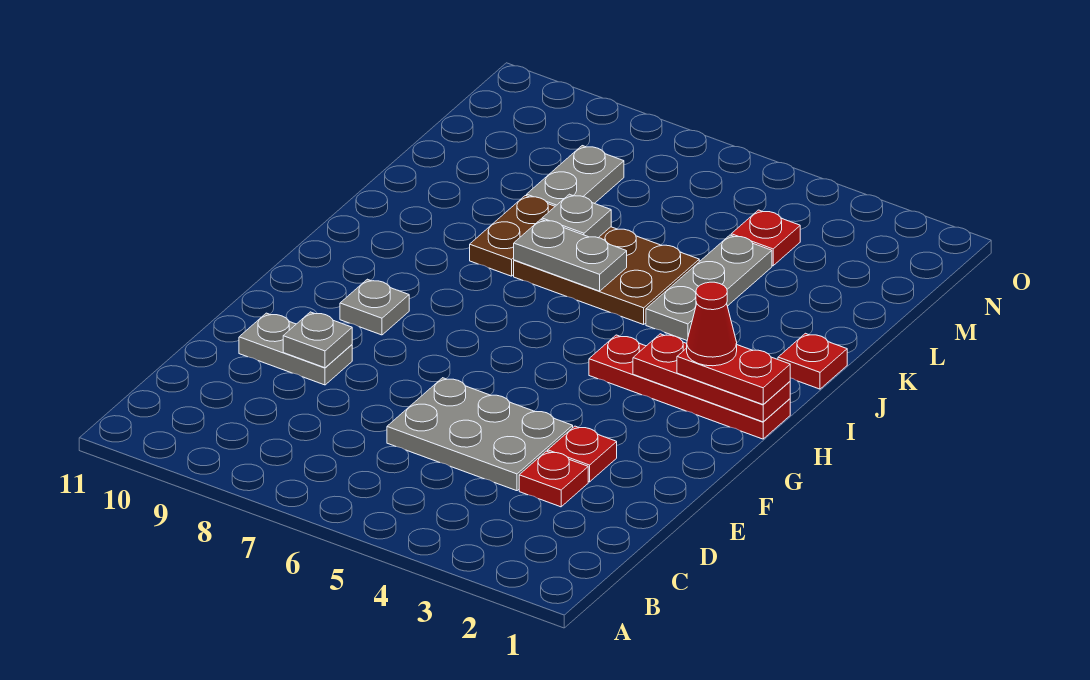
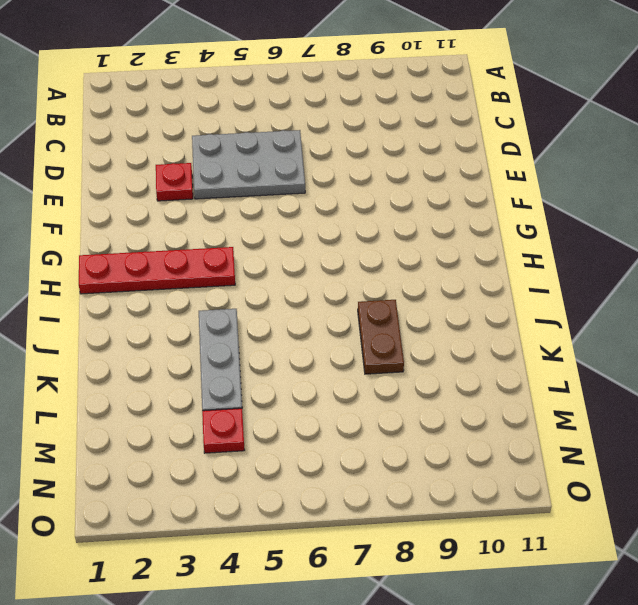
none -> red plate D3 level 1
none -> grey plate E9:E10 level 1
none -> grey plate G9 level 1

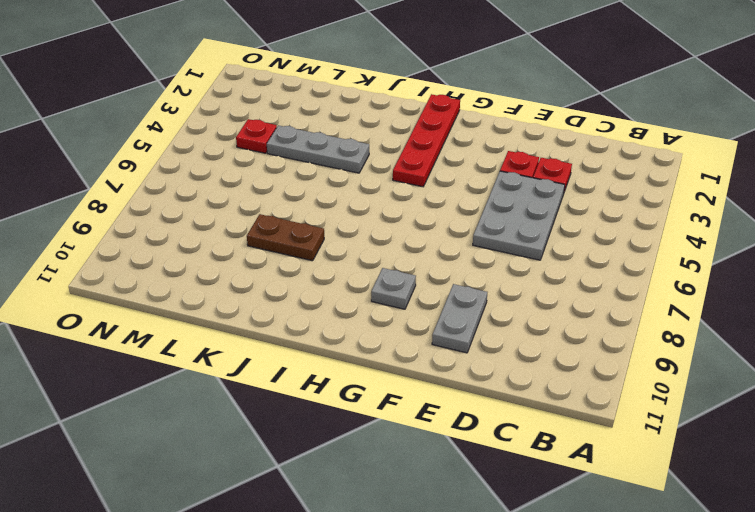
none -> red plate J1 level 1
none -> brown plate J5:K7 level 1
none -> grey plate L8:M8 level 1

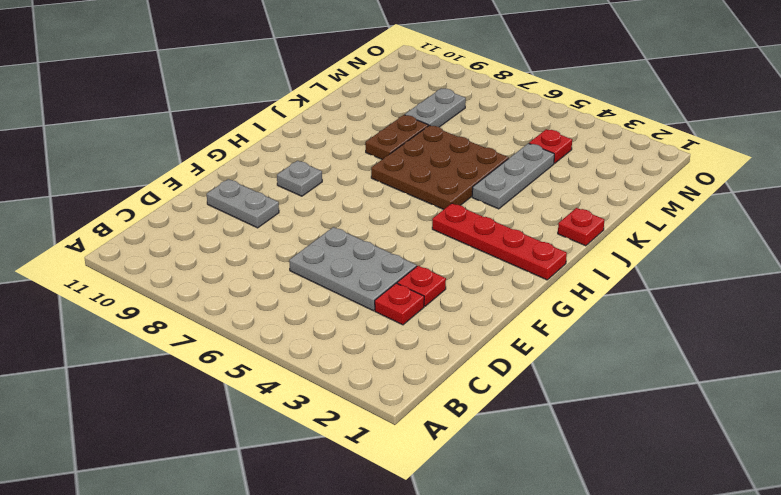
brown plate I5:K7 level 1 -> brown plate J5:K7 level 1
none -> grey plate E9 level 2
none -> red plate H1:H3 level 2
none -> grey plate J6:J7 level 2

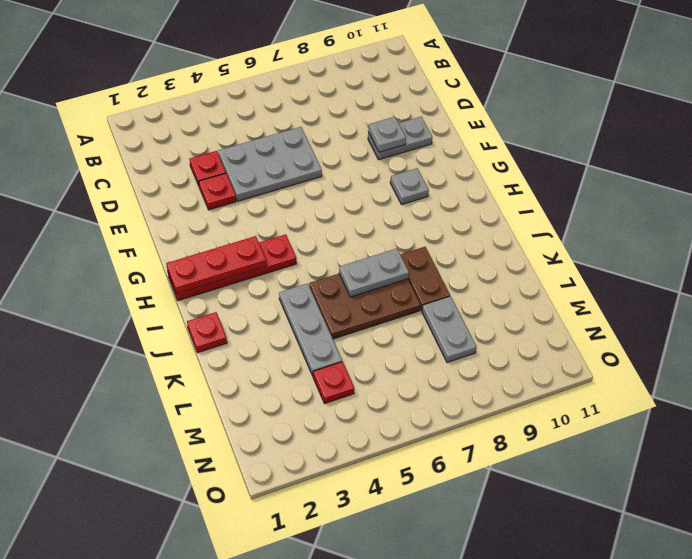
none -> grey plate K7 level 2
none -> red plate H1:H2 level 3
none -> red cone H2 level 4

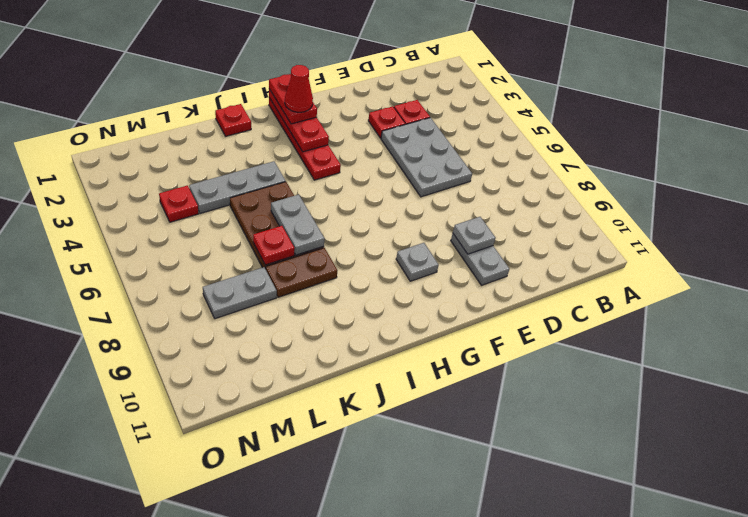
red plate K7 level 2 -> grey plate K7 level 2

